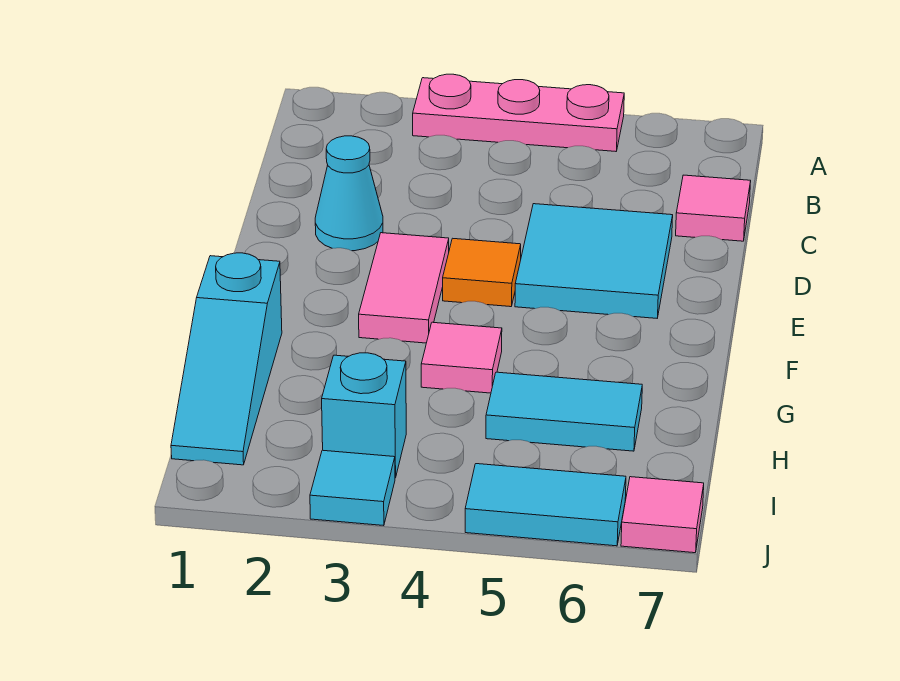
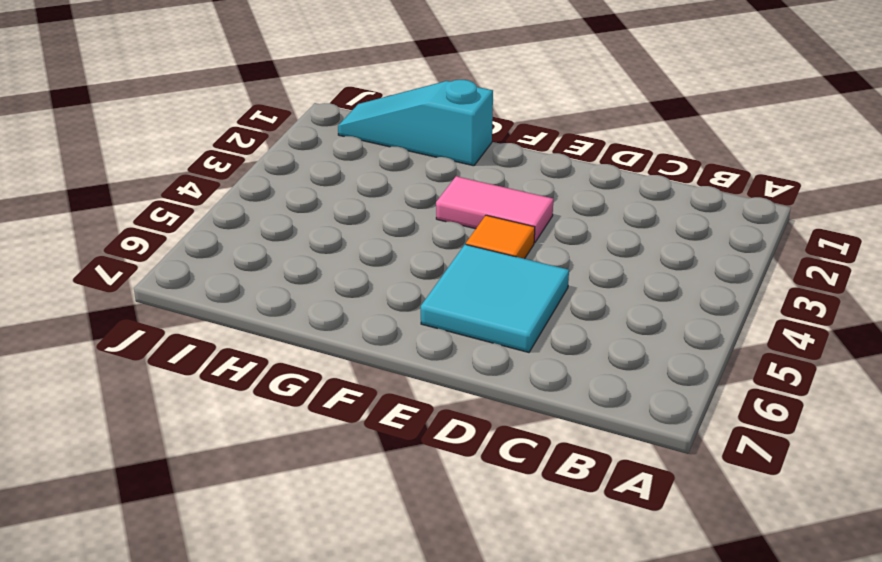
none -> pink plate A3:A5 level 1
none -> pink tile C7 level 1
none -> cyan cone D2 level 1

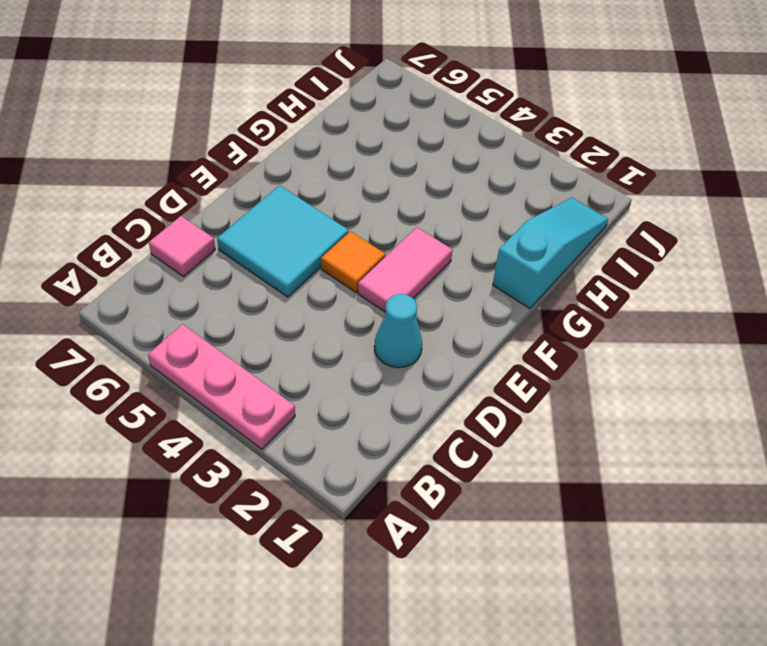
none -> pink tile G4 level 1
none -> cyan tile H5:H6 level 1
none -> cyan brick I3 level 1

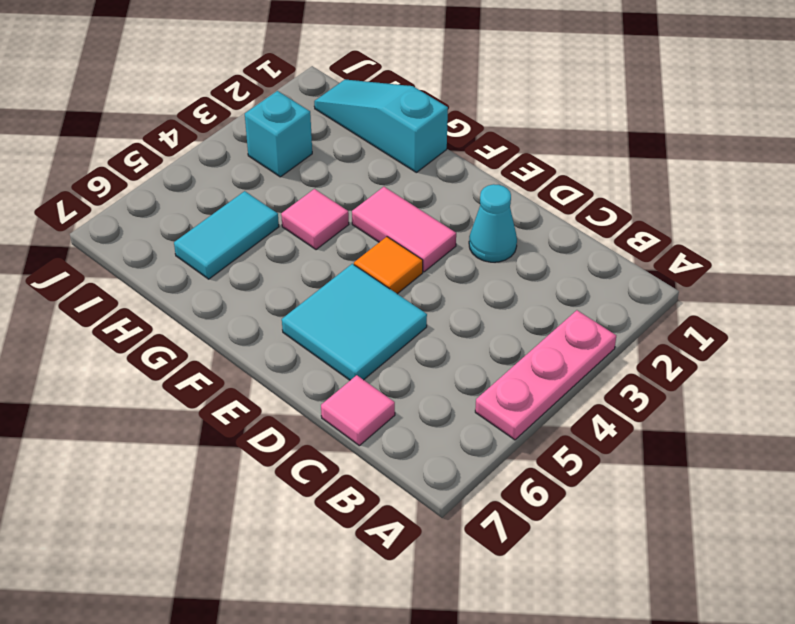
none -> cyan tile J3 level 1
none -> cyan tile J5:J6 level 1
none -> pink tile J7 level 1

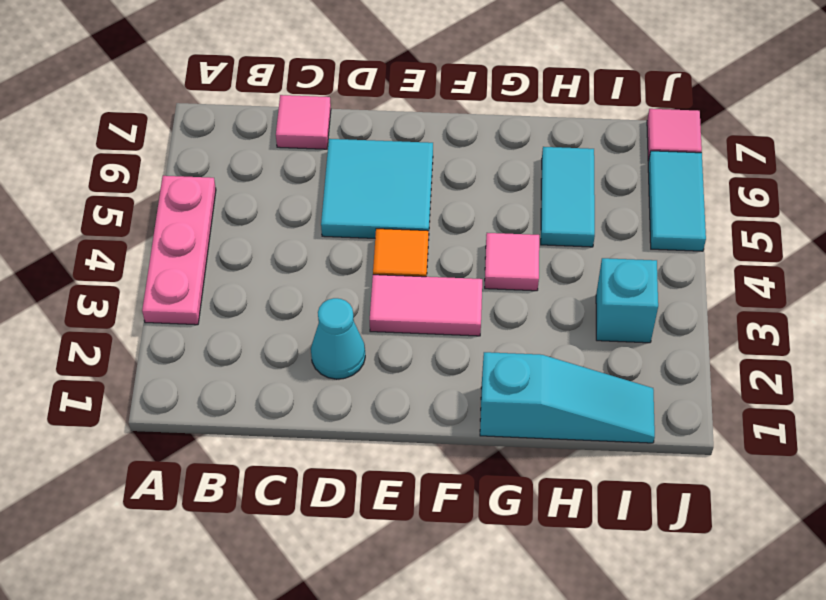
none -> cyan tile J3 level 1

